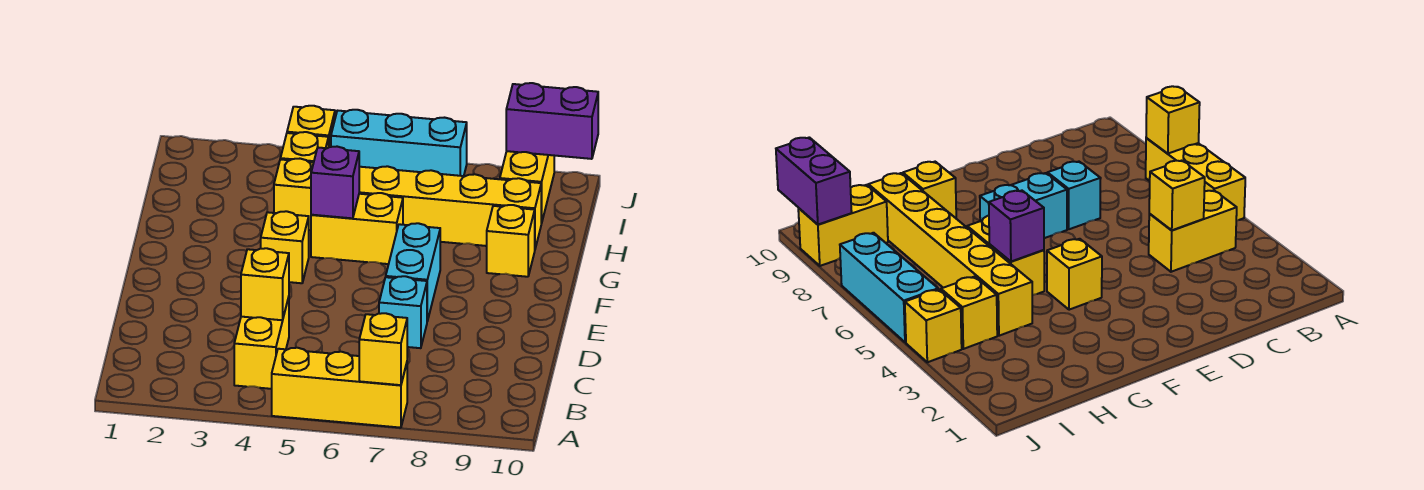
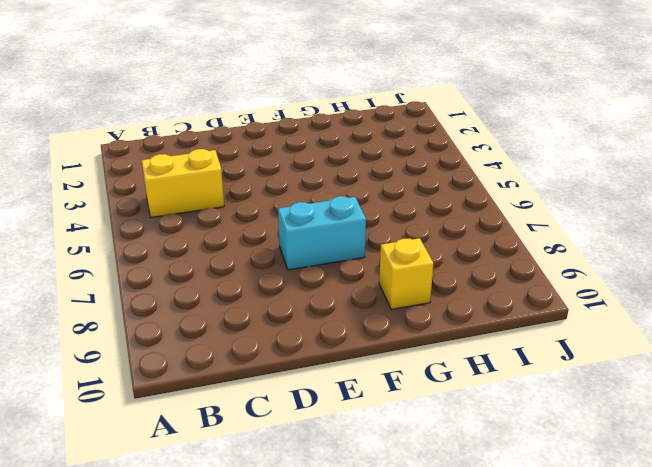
none -> yellow brick A5:A7 level 1
none -> cyan brick D7 level 1
none -> yellow brick F4 level 1

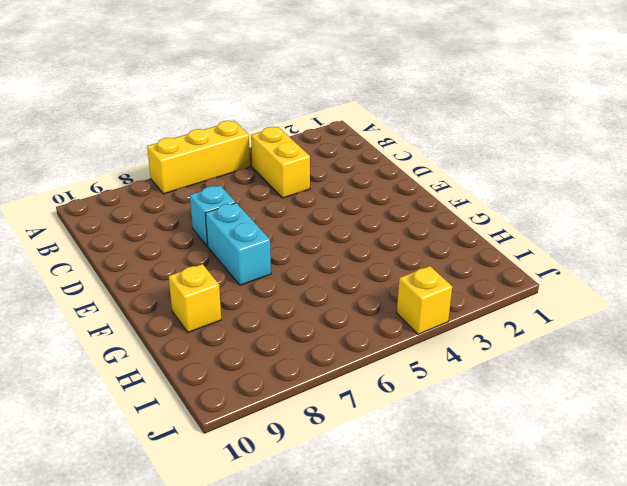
none -> yellow brick F4 level 1
none -> yellow brick G5:G6 level 1
none -> yellow brick H4:H9 level 1

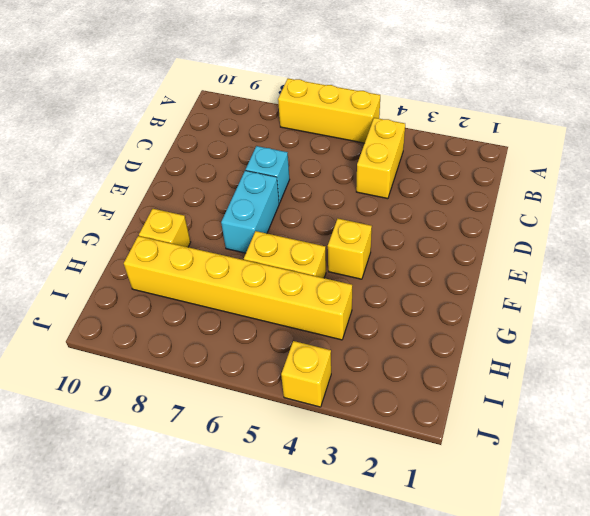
none -> yellow brick I4 level 1
none -> yellow brick I9:J9 level 1
none -> cyan brick J5:J7 level 1

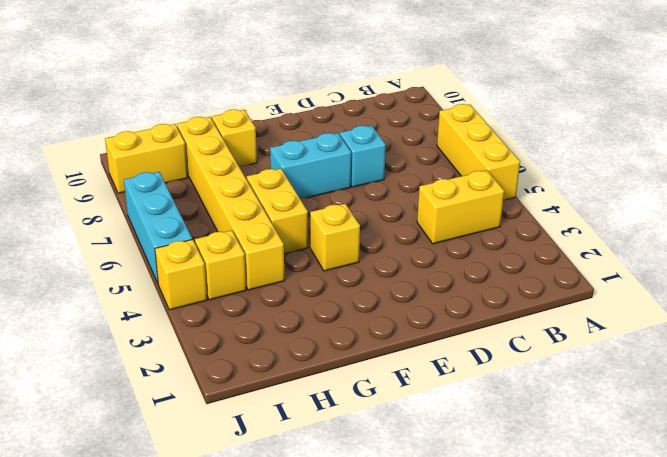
none -> yellow brick A7 level 2
none -> yellow brick C4 level 2
none -> purple brick G5 level 2

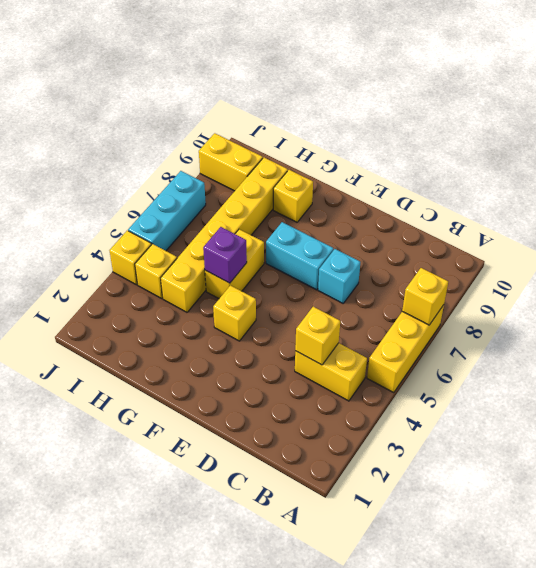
none -> purple brick J9:J10 level 2

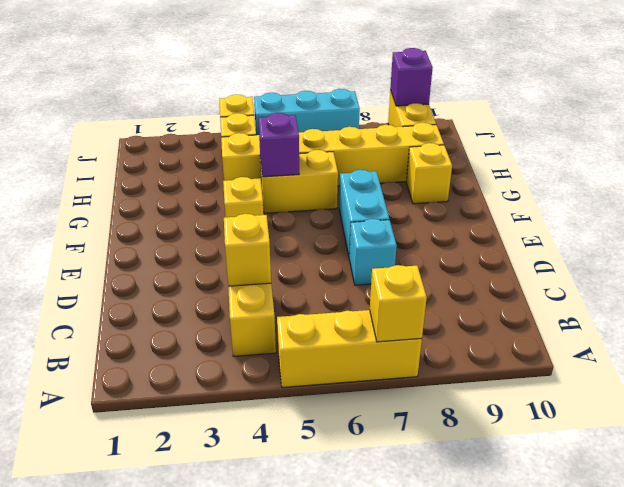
purple brick J9 level 2 -> purple brick J9:J10 level 2

